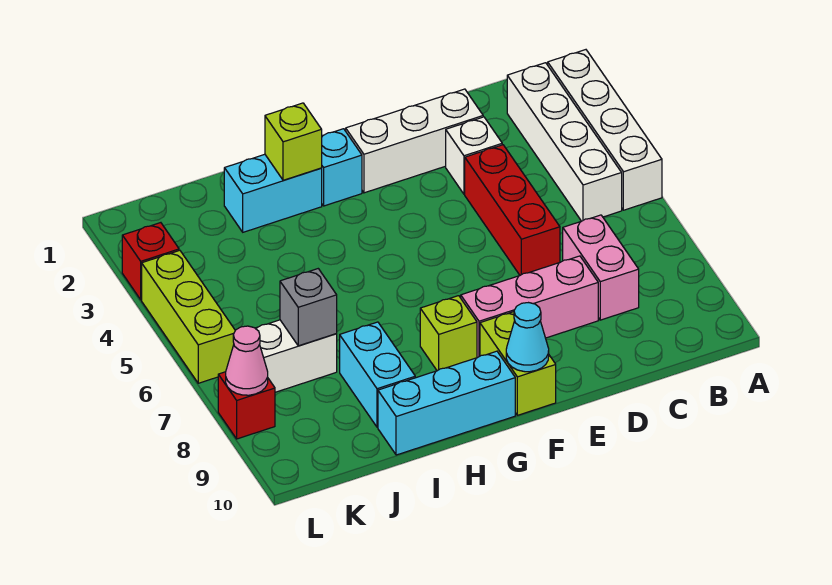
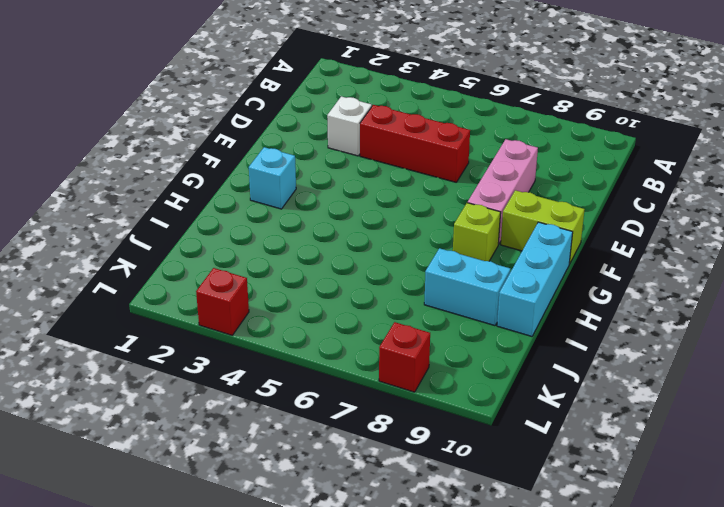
none -> white brick A2:A5 level 1
none -> white brick B2:B5 level 1
none -> pink brick C7:C8 level 1

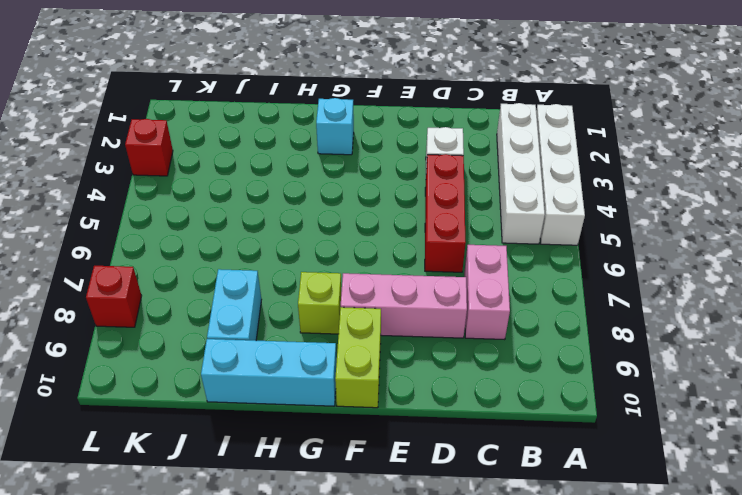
none -> white brick D2:F2 level 1
none -> cyan brick H2:I2 level 1
none -> white brick J7:K7 level 1

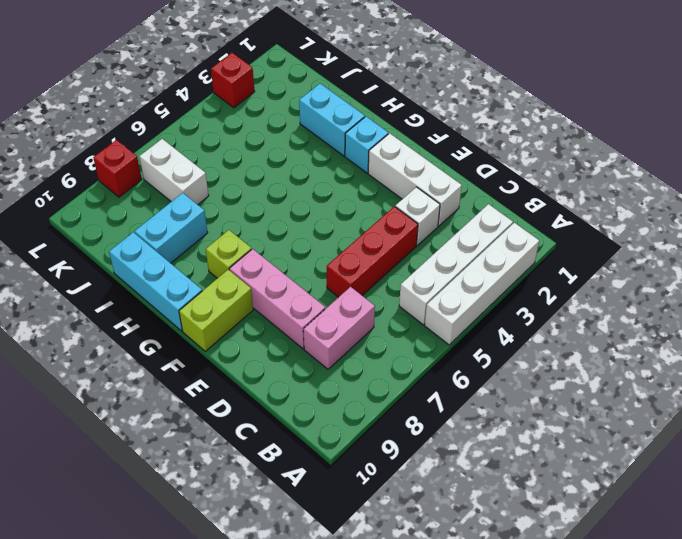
none -> lime brick L4:L6 level 1
none -> cyan cone F10 level 2
none -> lime brick H2 level 2

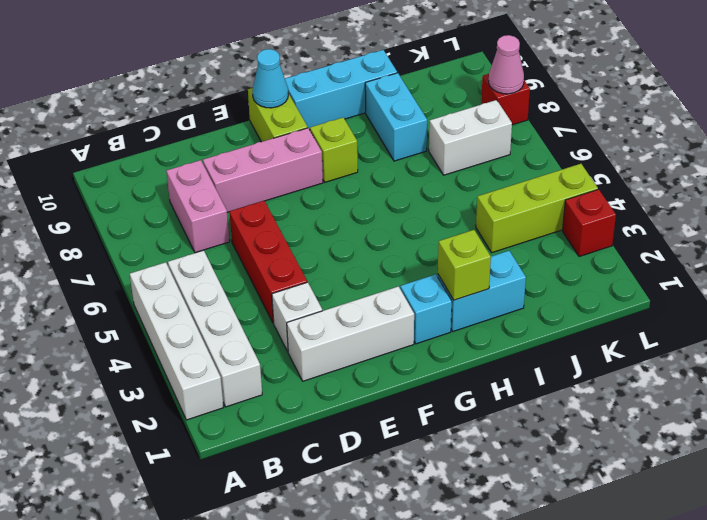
lime brick J4:L4 level 1 -> lime brick L4:L6 level 1
none -> grey brick J7 level 2

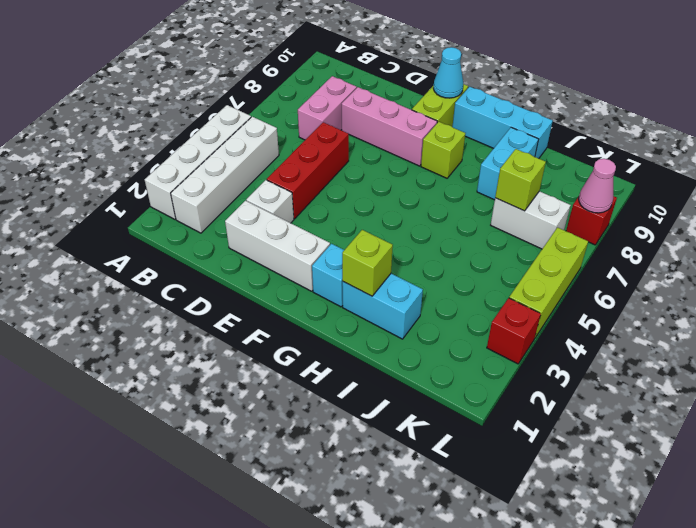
lime brick J7 level 2 -> grey brick J7 level 2

